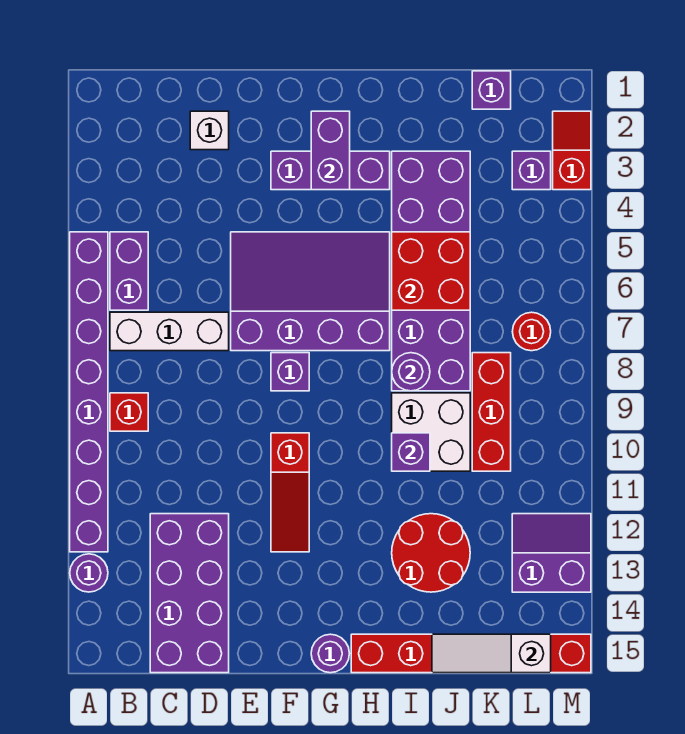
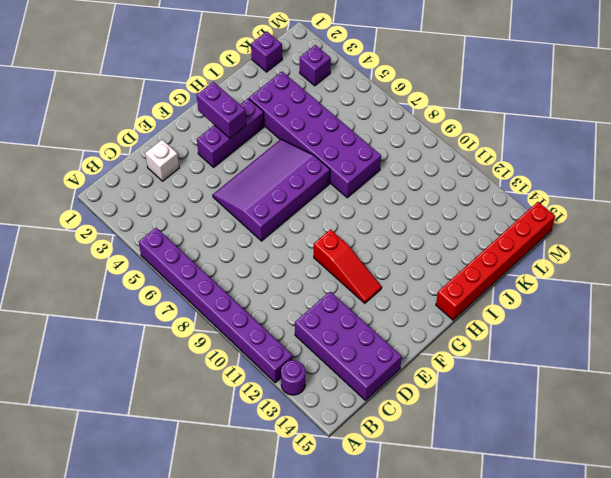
none -> purple brick B5:B6 level 1
none -> white brick B7:D7 level 1
none -> red brick B9 level 1

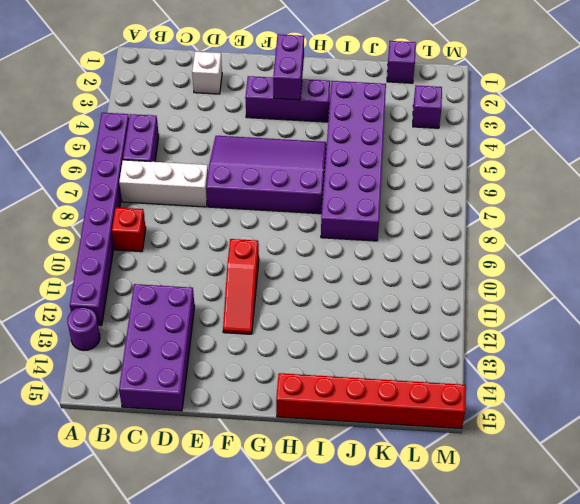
none -> purple brick F8 level 1
none -> purple round brick G15 level 1
none -> white brick I9:J10 level 1

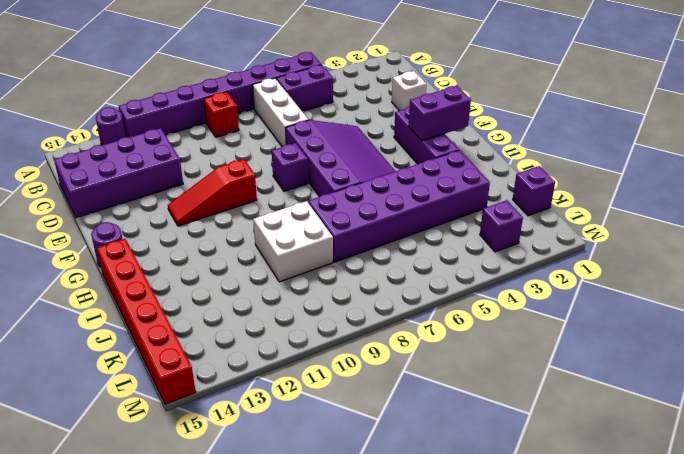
none -> red round brick I12:J13 level 1
none -> red brick K8:K10 level 1
none -> red round brick L7 level 1

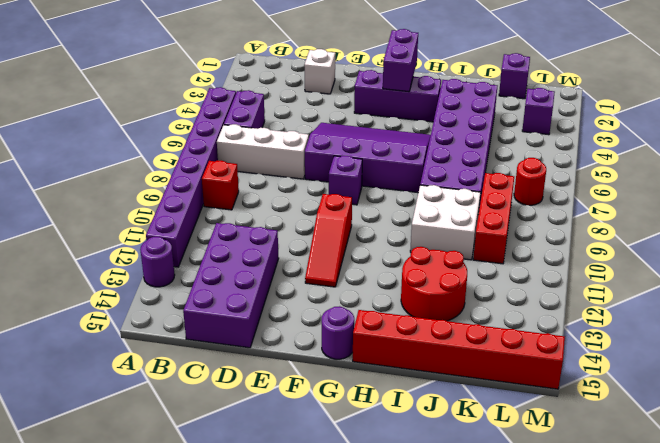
none -> purple slope L12:M13 level 1 top 13
none -> red slope M2:M3 level 1 top 3
none -> red brick I5:J6 level 2

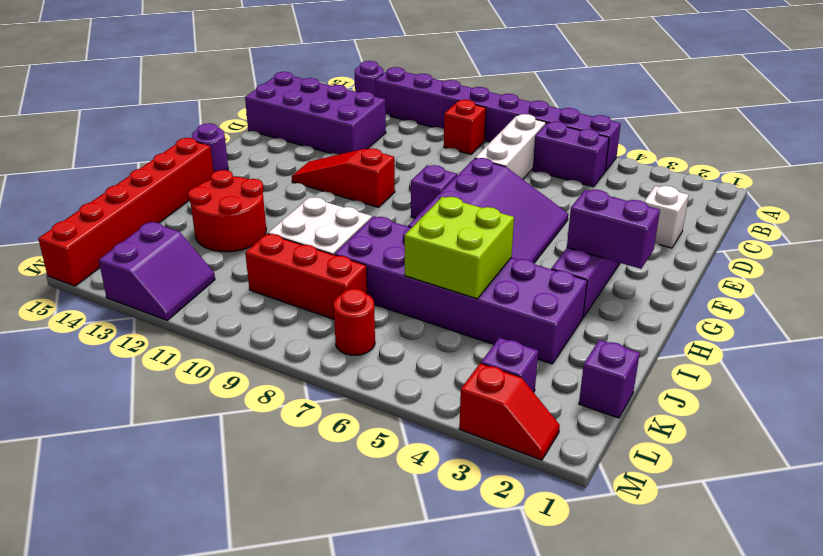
lime brick I5:J6 level 2 -> red brick I5:J6 level 2
none -> purple round brick I8 level 2
none -> purple brick I10 level 2
none -> white slope J15:L15 level 2 top L

